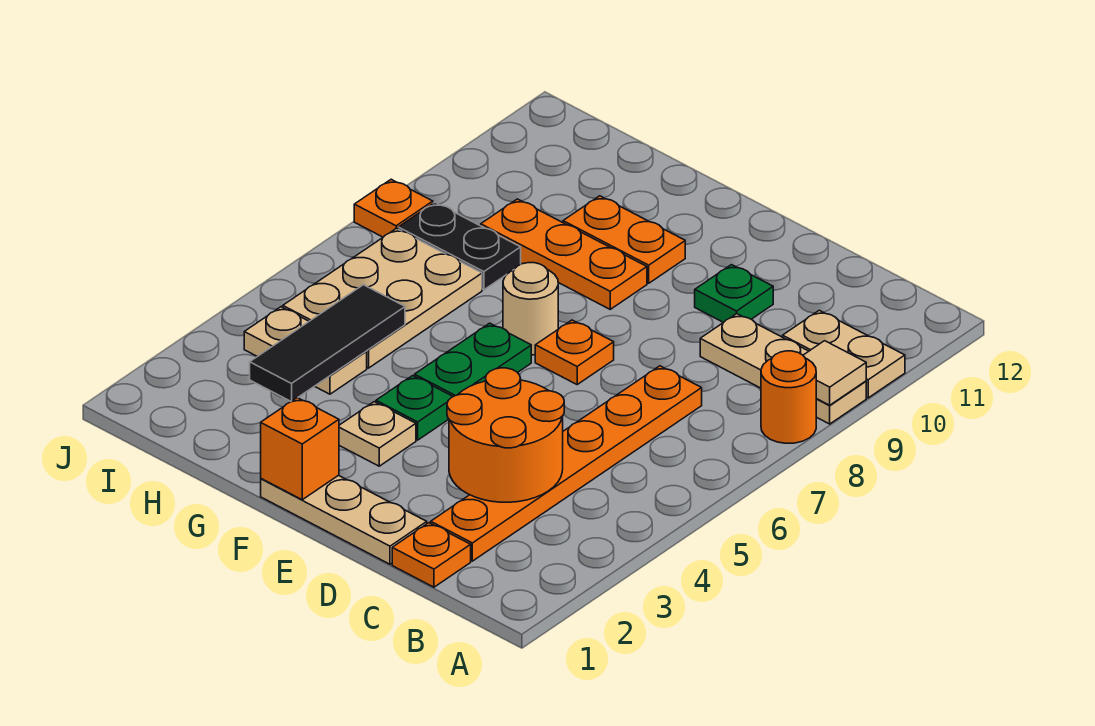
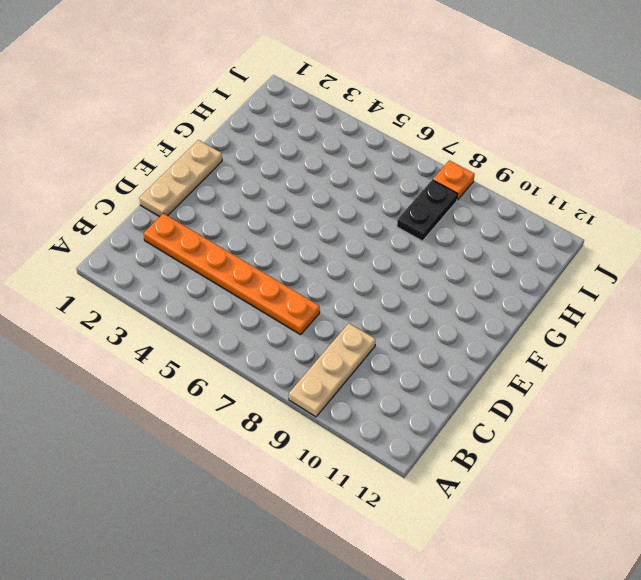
none -> orange round brick A8 level 1
none -> tan plate A10:B10 level 1
none -> orange plate C1 level 1

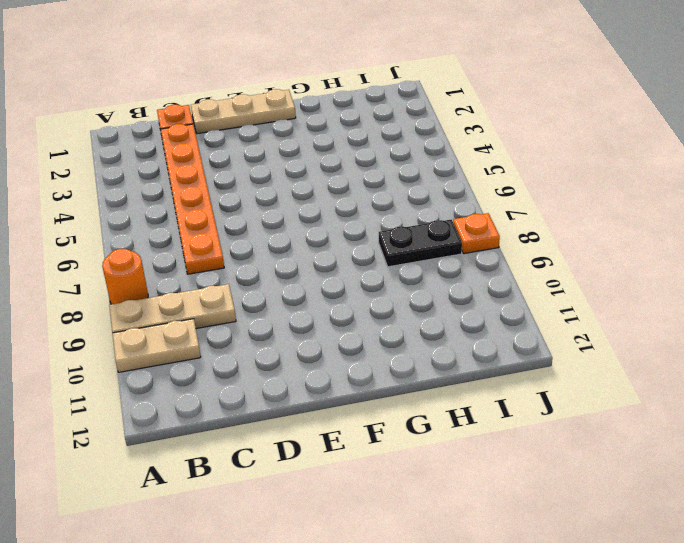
none -> green plate D10 level 1
none -> orange plate E7 level 1
none -> tan plate F3 level 1

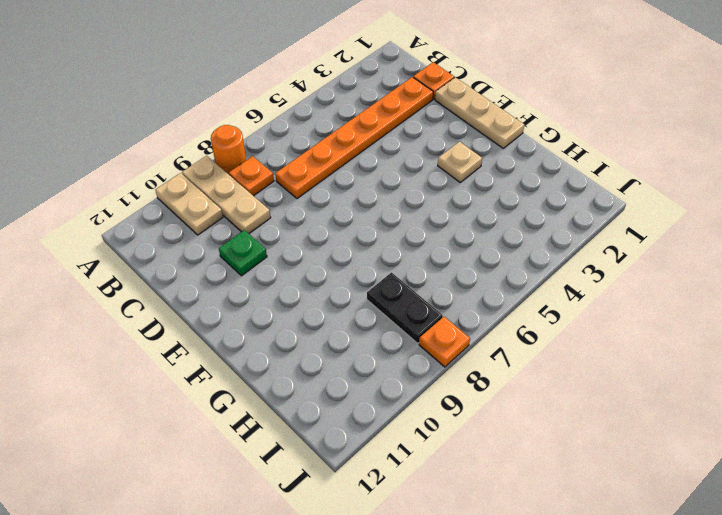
orange plate B8 level 1 -> orange plate E7 level 1
none -> green plate F4 level 1
none -> green plate F5:F6 level 1
none -> tan round brick F7 level 1

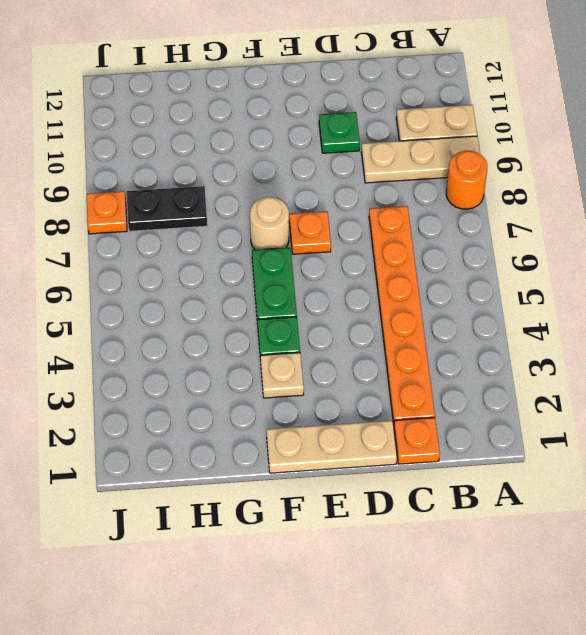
none -> orange plate F9:H9 level 1
none -> orange plate F10:G10 level 1
none -> tan plate H4:I4 level 1

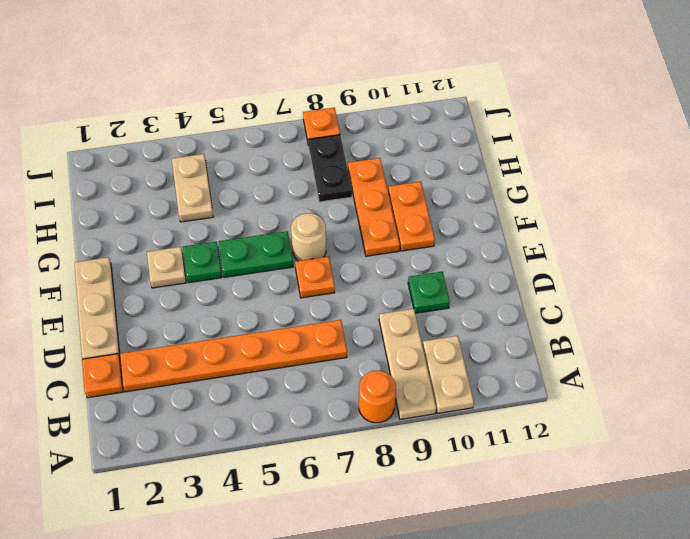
none -> tan plate H5:I7 level 1
none -> tan tile A9 level 2
none -> orange round brick C3:D4 level 2

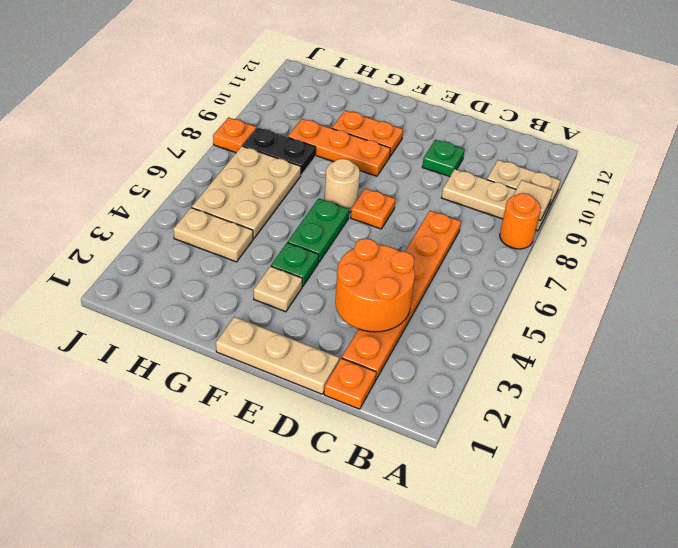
none -> orange brick F1 level 2
none -> black tile H3:H5 level 2

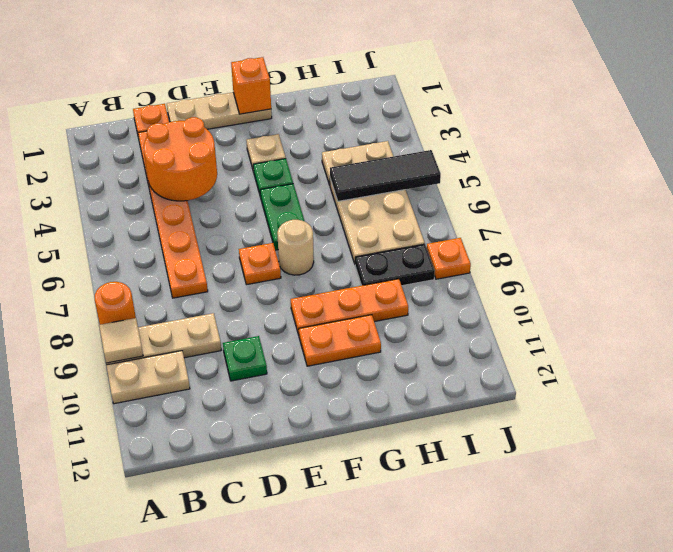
black tile H5:J5 level 2 -> black tile H3:H5 level 2

